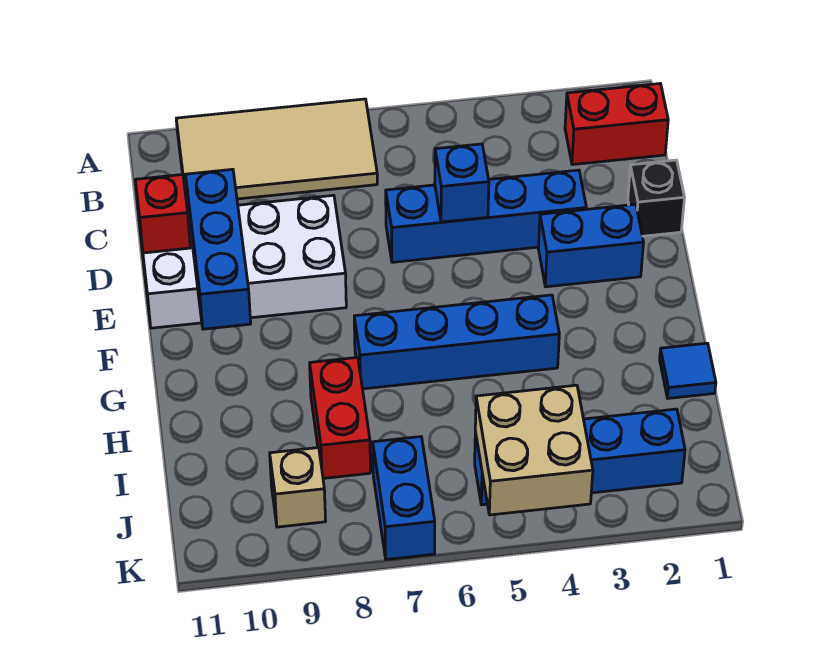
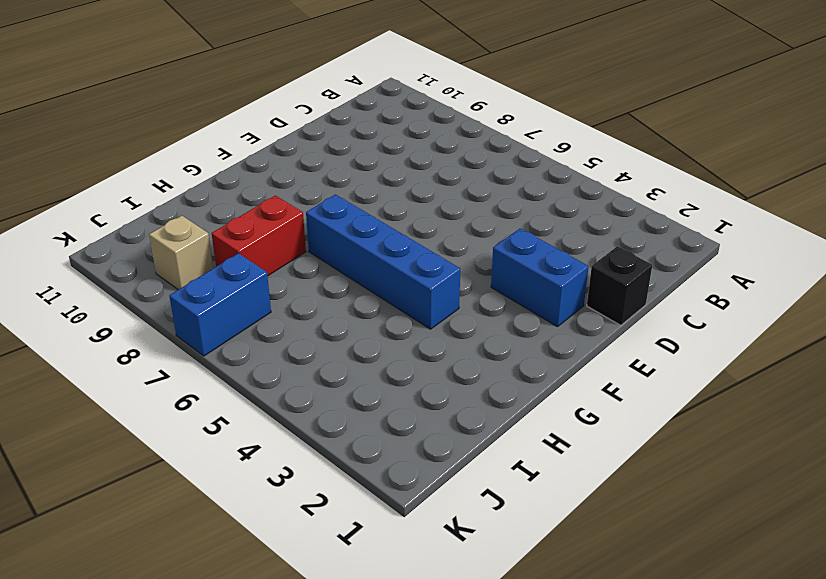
none -> tan tile A7:B10 level 1
none -> red brick B1:B2 level 1
none -> blue brick D3:D6 level 1

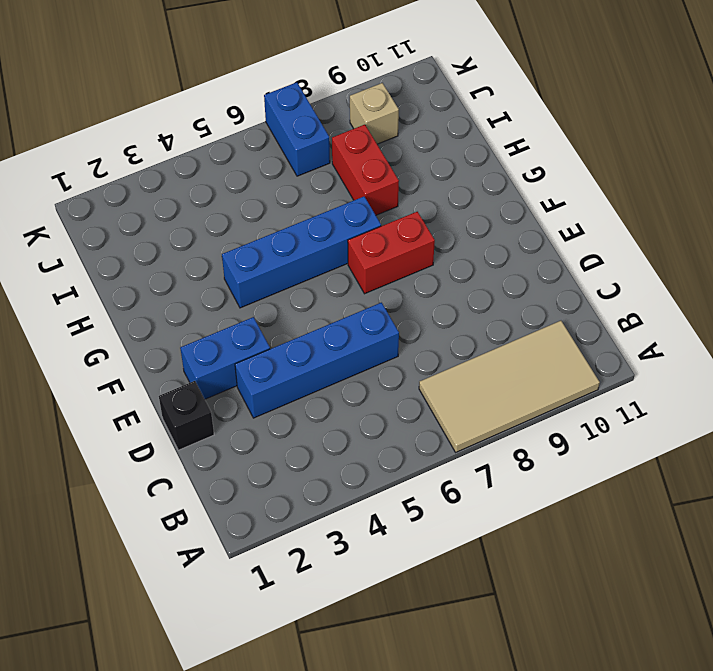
red brick F7:F8 level 1 -> red brick B1:B2 level 1
none -> white brick D8:E11 level 1
none -> blue tile H1 level 1
none -> blue brick J2:J5 level 1

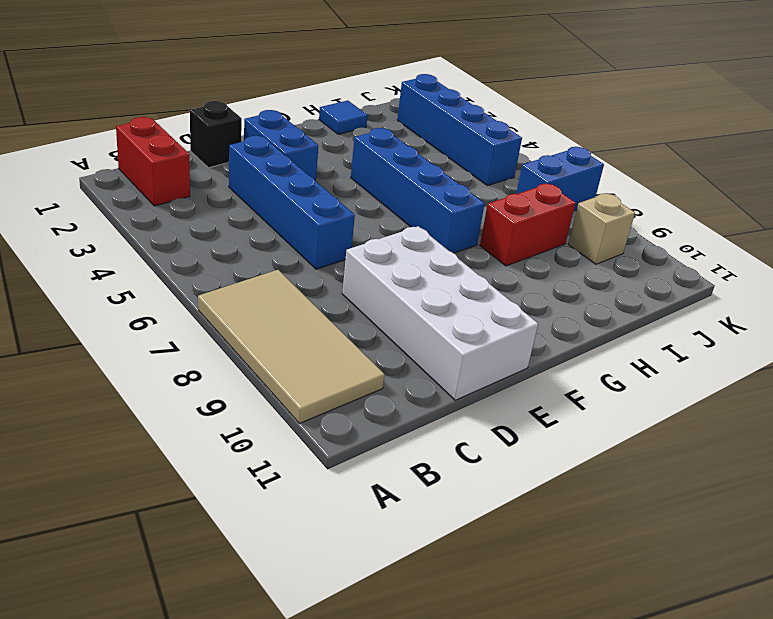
none -> blue brick D5 level 2
none -> blue brick D10:F10 level 2
none -> red brick D11 level 2

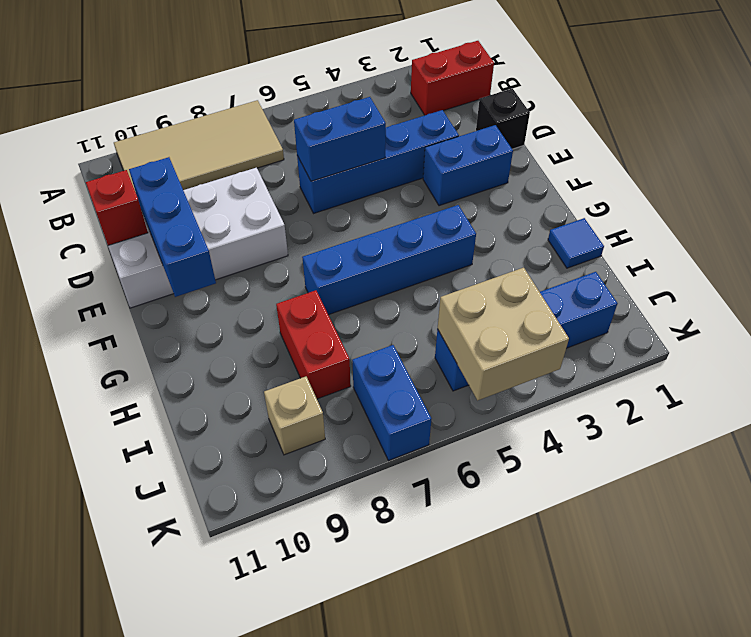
blue brick D5:D6 level 2 -> blue brick D5 level 2

